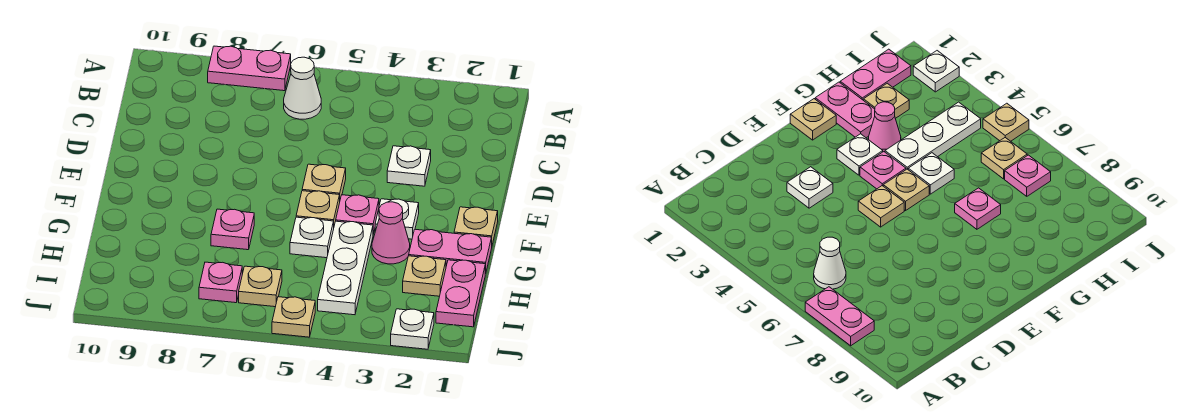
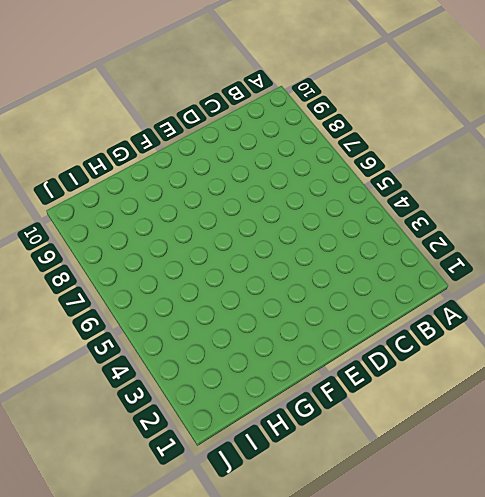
none -> pink plate A7:A8 level 1
none -> white cone B6 level 1
none -> white plate D3 level 1

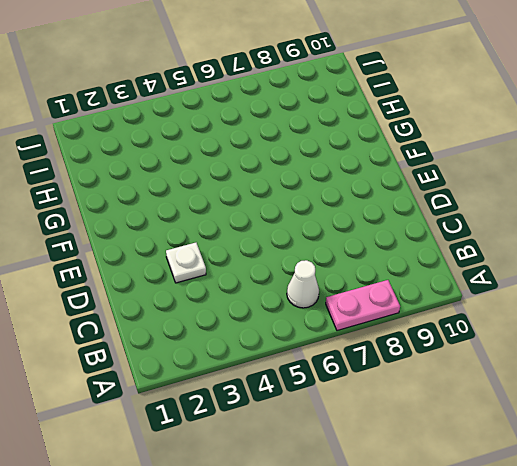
none -> tan plate E5 level 1
none -> tan plate F1 level 1
none -> white plate F3 level 1

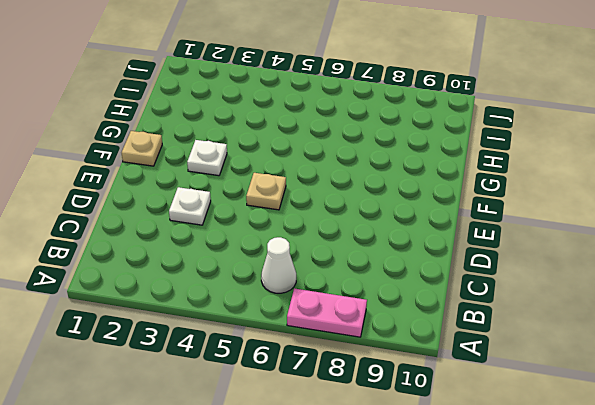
none -> pink plate F4 level 1
none -> tan plate F5 level 1
none -> pink plate G1:G2 level 1

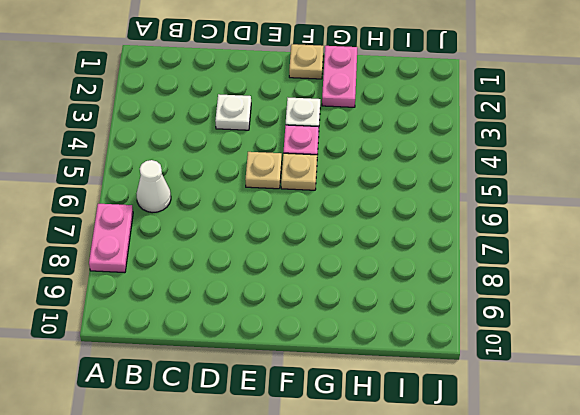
none -> pink cone G3 level 1
none -> white plate G4:I4 level 1
none -> white plate G5 level 1

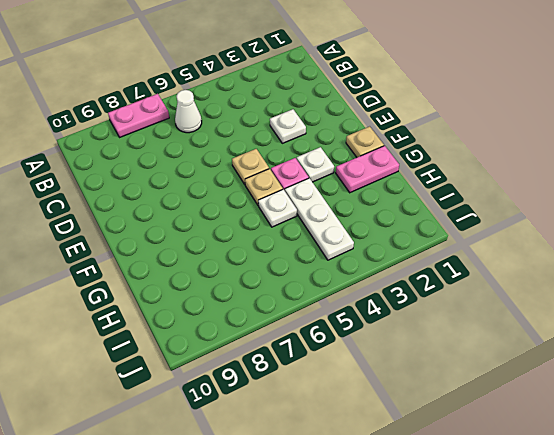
none -> pink cone G3 level 1
none -> pink plate G7 level 1
none -> pink plate H1:I1 level 1

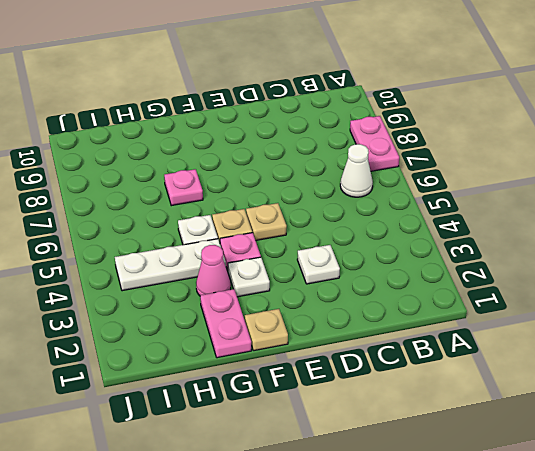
none -> pink plate H1:I1 level 1
none -> tan plate H2 level 1
none -> tan plate I6 level 1

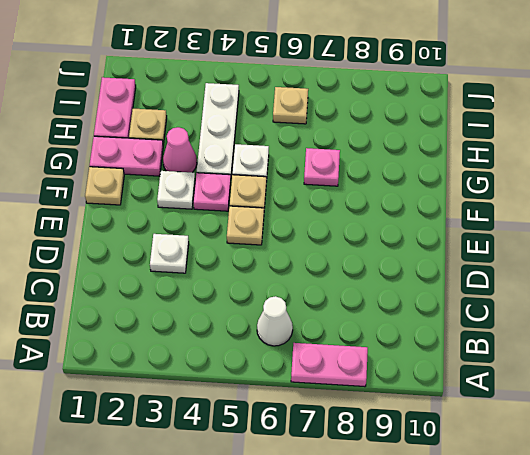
none -> pink plate I7 level 1
none -> white plate J2 level 1
none -> tan plate J5 level 1

